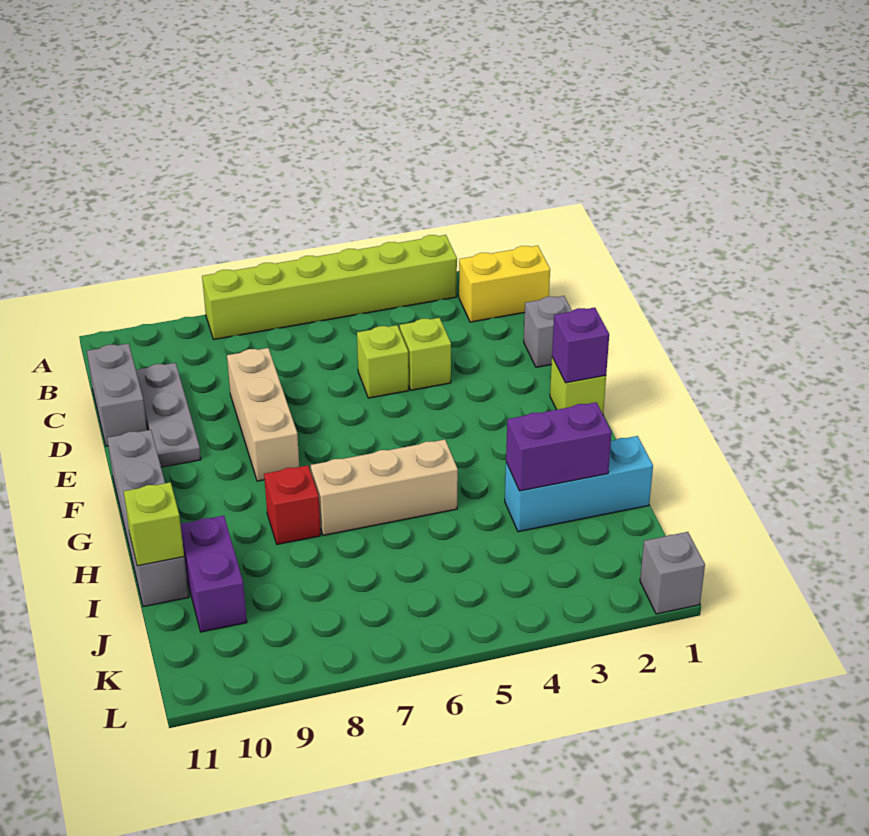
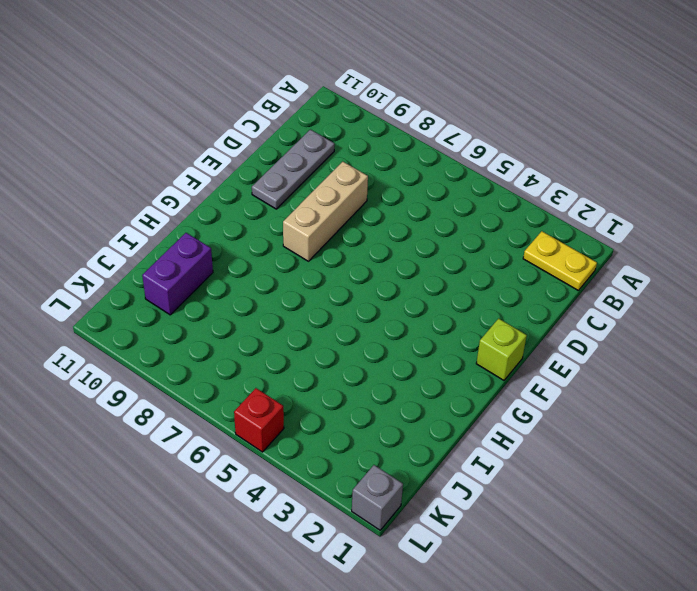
yellow plate B1:B2 level 1 -> yellow brick B1:B2 level 1
red brick L5 level 1 -> red brick H8 level 1
none -> lime brick A3:A8 level 1
none -> grey brick C11:D11 level 1
none -> grey brick D1 level 1

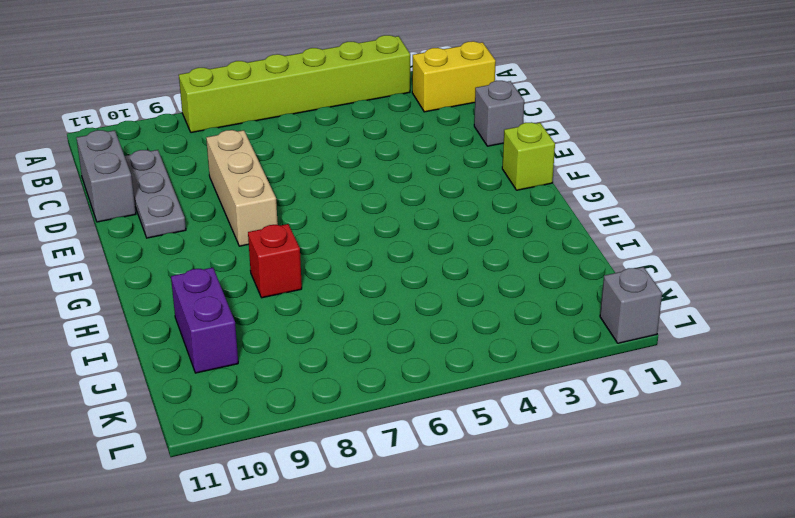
none -> lime brick D4 level 1
none -> lime brick D5 level 1
none -> grey brick F11:I11 level 1

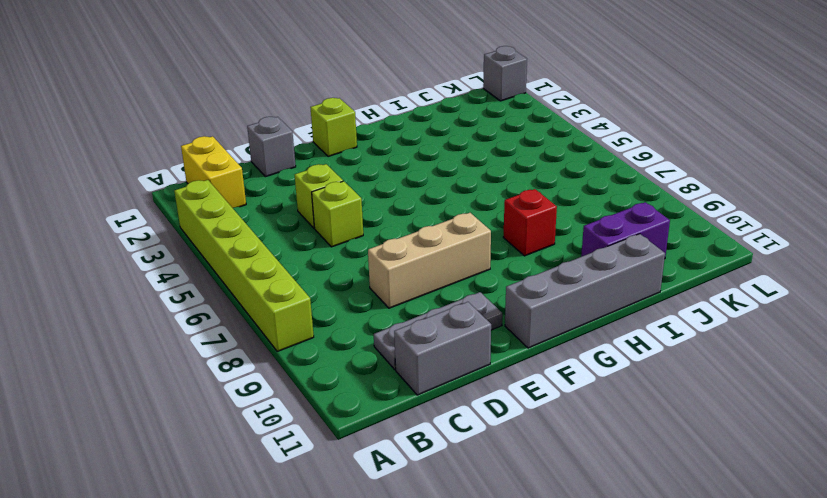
none -> tan brick H5:H7 level 1
none -> cyan brick I1:I3 level 1
none -> purple brick F1 level 2

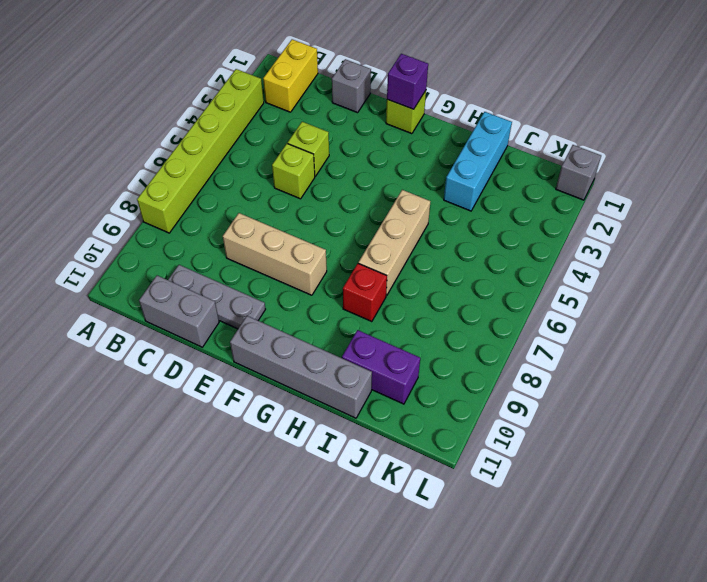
none -> purple brick I2:I3 level 2
none -> lime brick I11 level 2

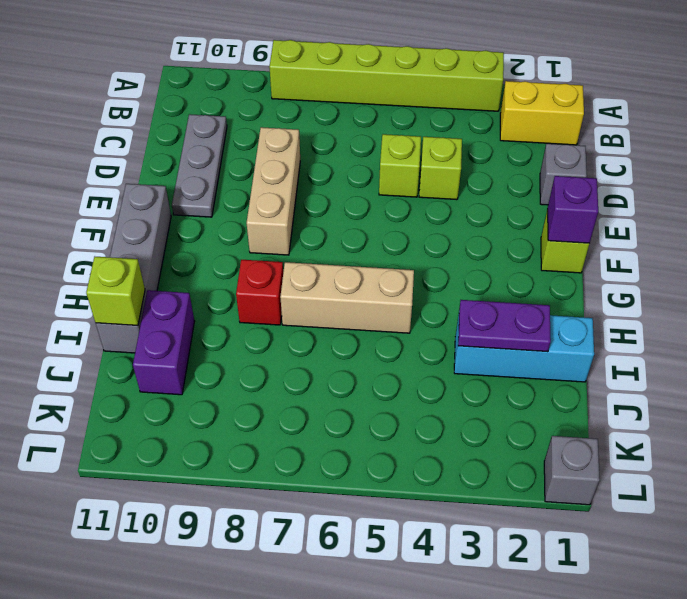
purple plate I2:I3 level 2 -> purple brick I2:I3 level 2
none -> grey brick C11:D11 level 1

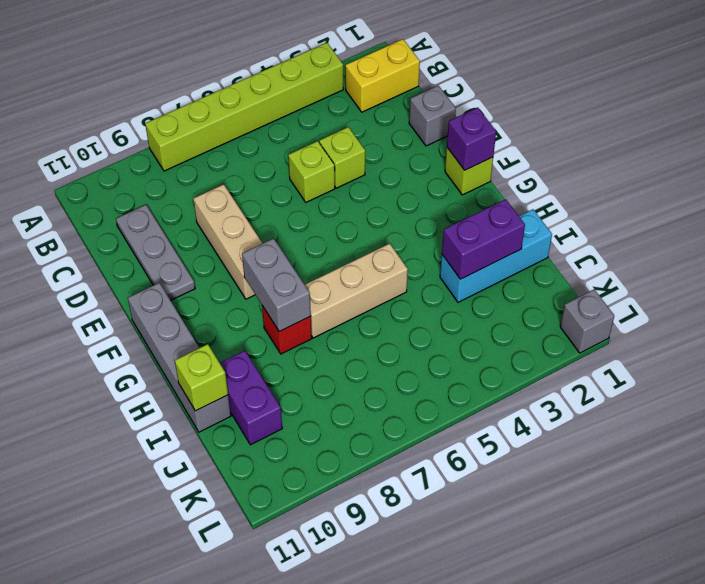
grey brick G8:H8 level 2 -> grey brick C11:D11 level 1

